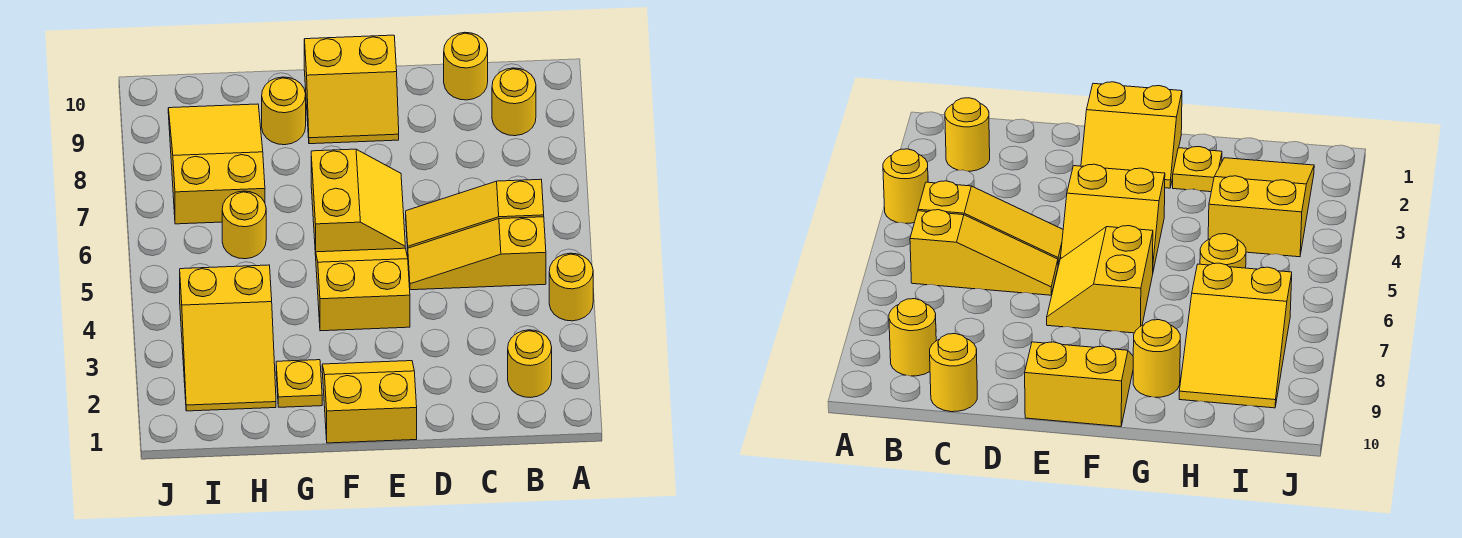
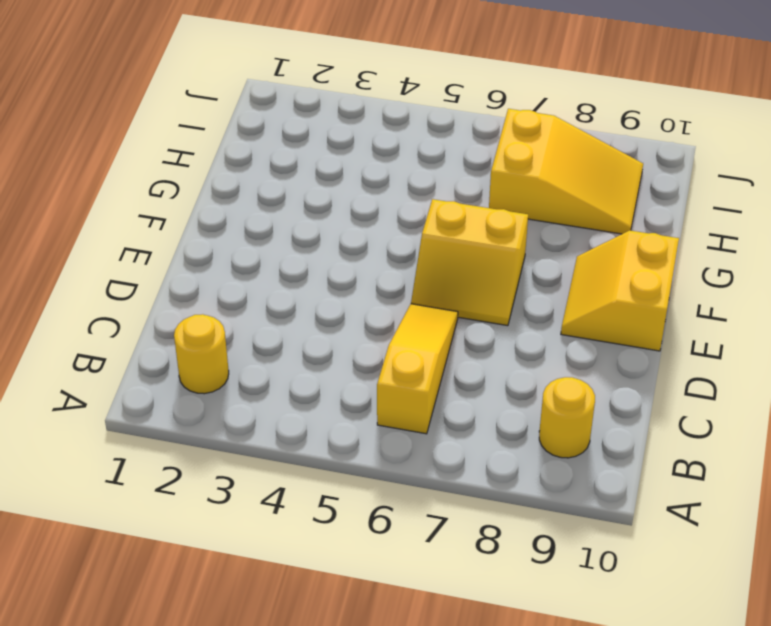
none -> yellow round brick A4 level 1
none -> yellow slope B5:D5 level 1 top B
none -> yellow round brick C10 level 1

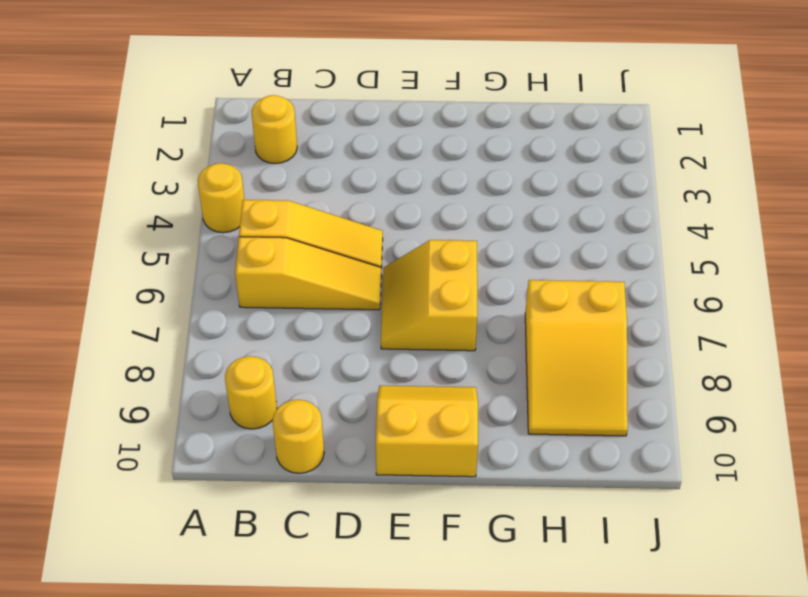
none -> yellow slope E1:F2 level 1 top 1
none -> yellow slope E4:F5 level 1 top 4
none -> yellow plate G2 level 1

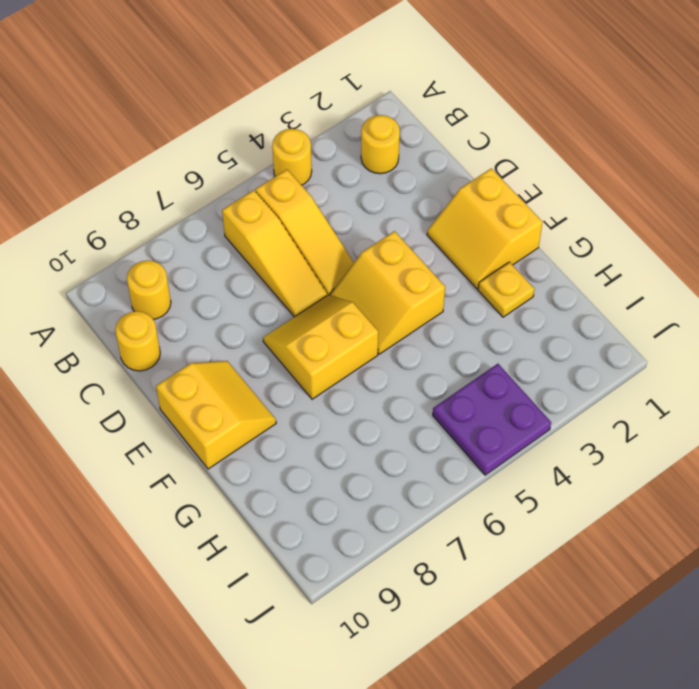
purple plate I4:J5 level 1 -> yellow slope H2:I4 level 1 top 4
none -> yellow round brick G9 level 1
none -> yellow round brick H6 level 1
none -> yellow slope H7:I9 level 1 top 7

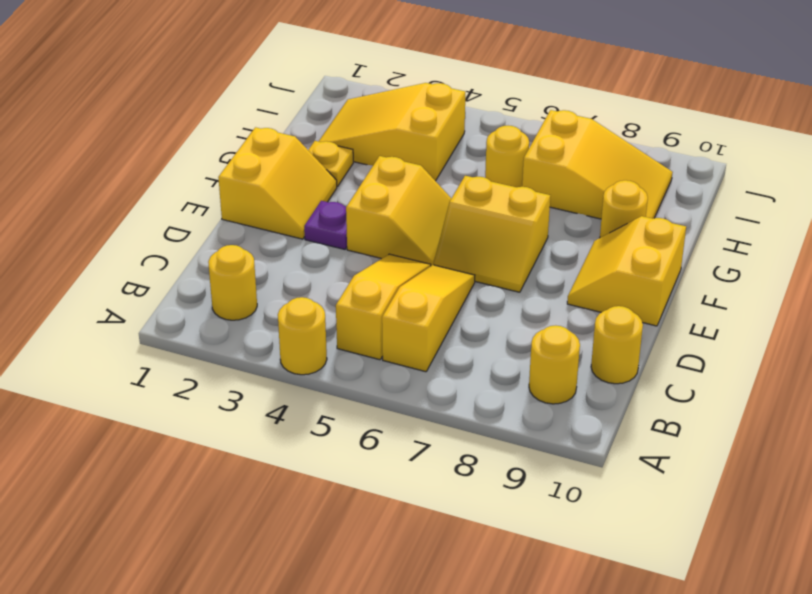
purple plate E3 level 1 -> none

